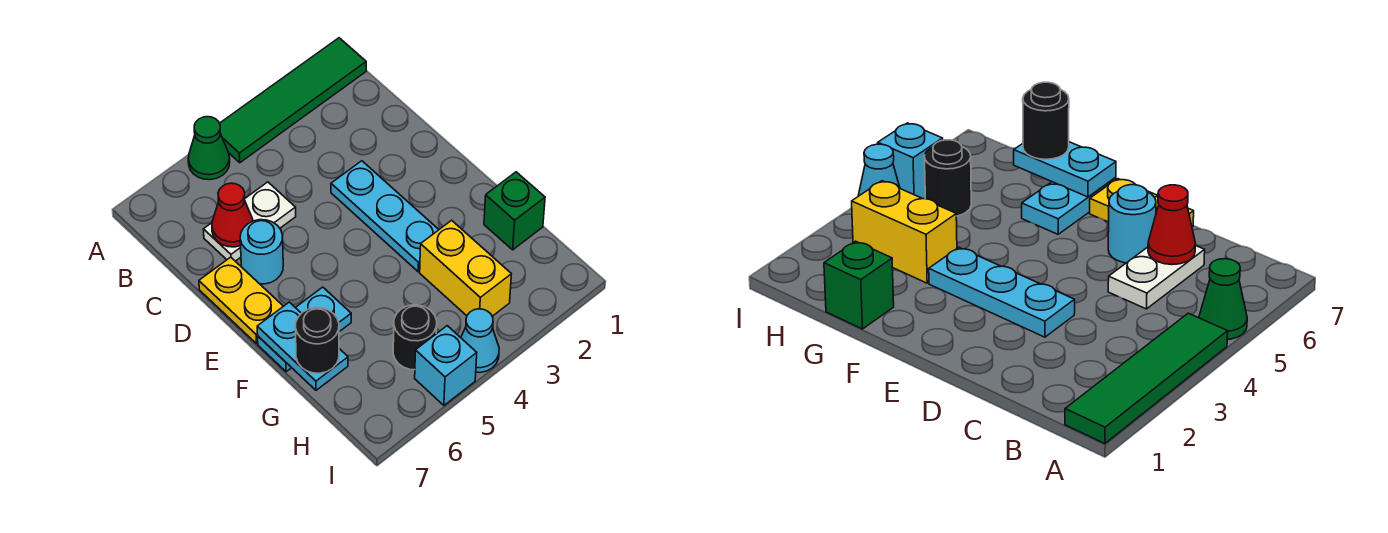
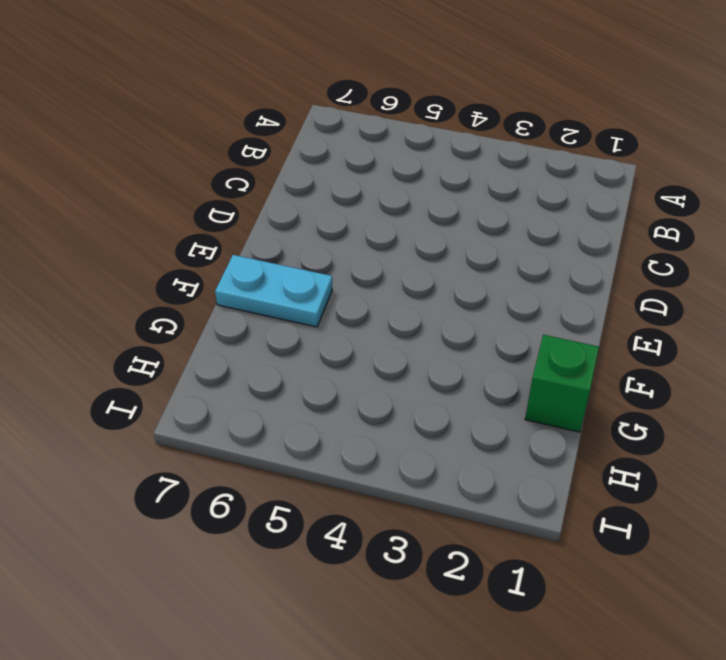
none -> green tile A1:A4 level 1
none -> green cone A5 level 1
none -> white plate C5:C6 level 1

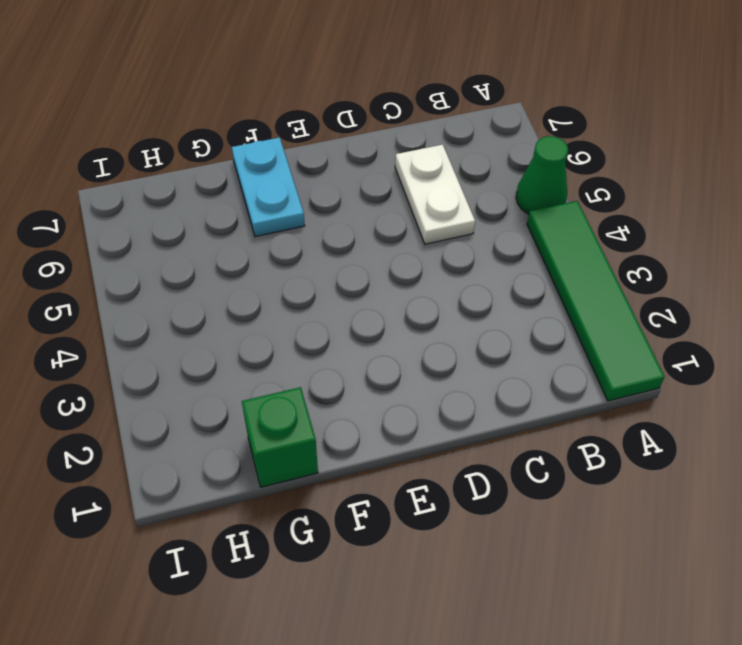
none -> cyan plate D3:F3 level 1
none -> cyan round brick D6 level 1
none -> yellow plate D7:E7 level 1

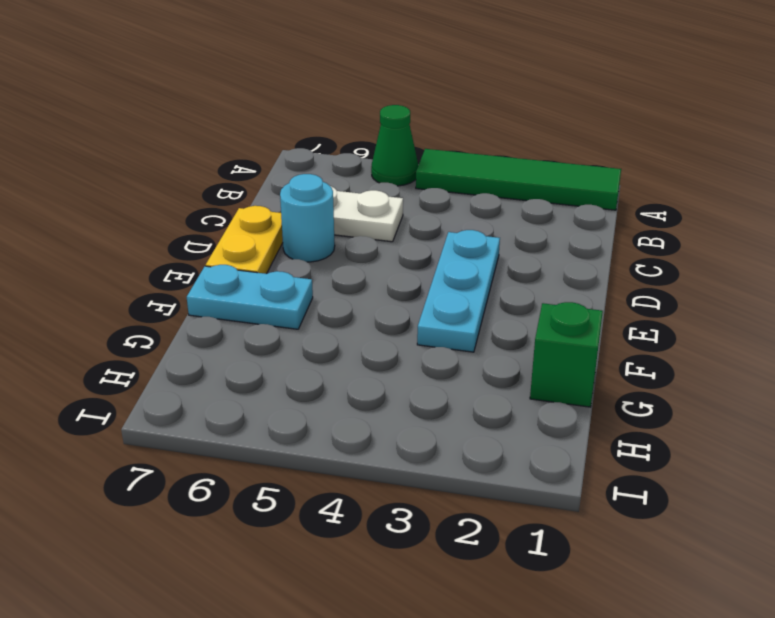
none -> yellow brick G3:H3 level 1
none -> black round brick H5 level 1
none -> cyan cone I4 level 1

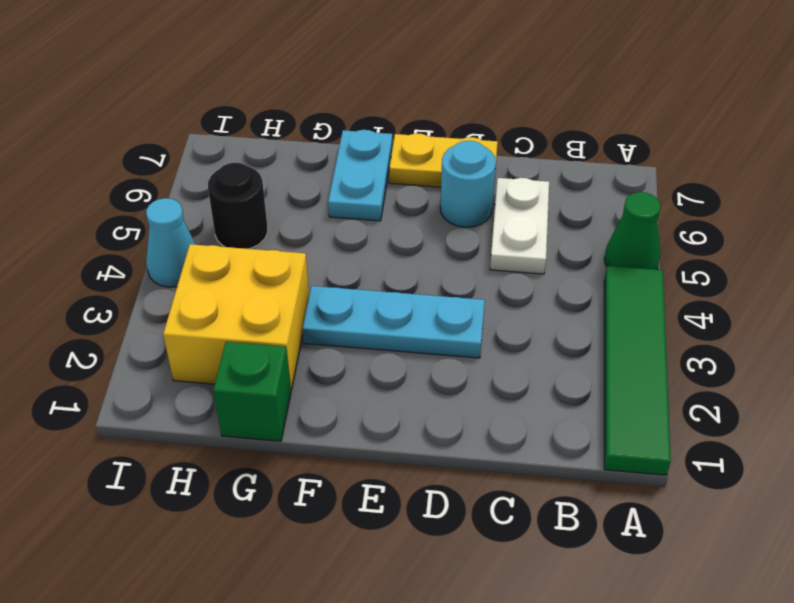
yellow brick G2:H3 level 1 -> yellow brick G3:H3 level 1
none -> cyan brick I5 level 1
none -> red cone C6 level 2
none -> cyan plate F7:G7 level 2

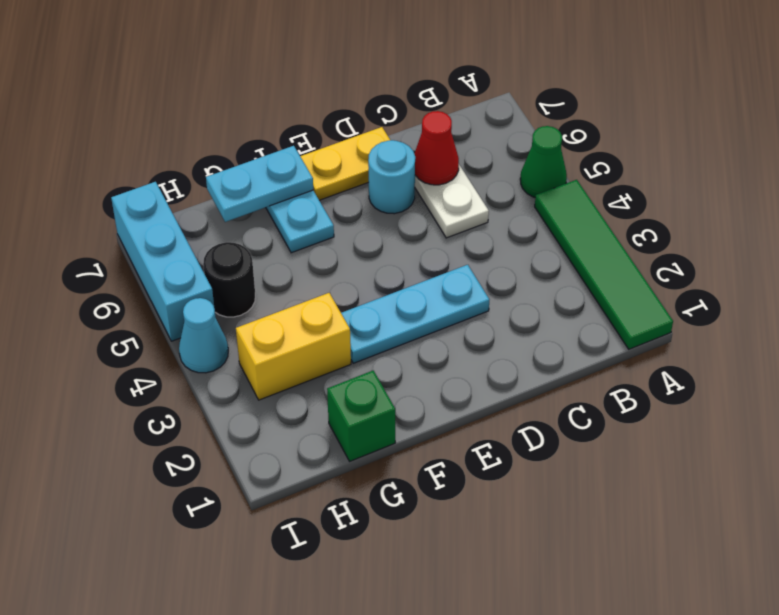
cyan brick I5:I7 level 1 -> cyan brick I5 level 1
none -> black round brick G7 level 3

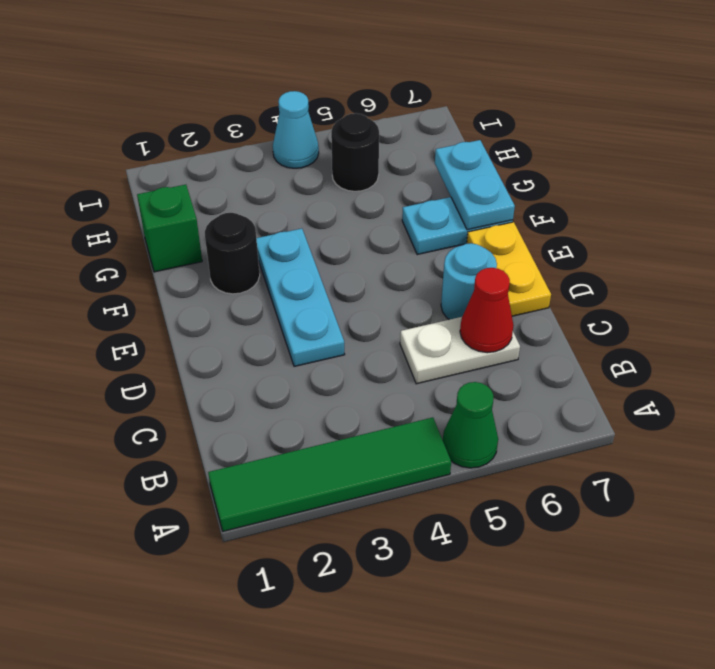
black round brick F2 level 1 -> black round brick G7 level 3
none -> yellow brick G3:H3 level 1
none -> cyan brick I5 level 1

